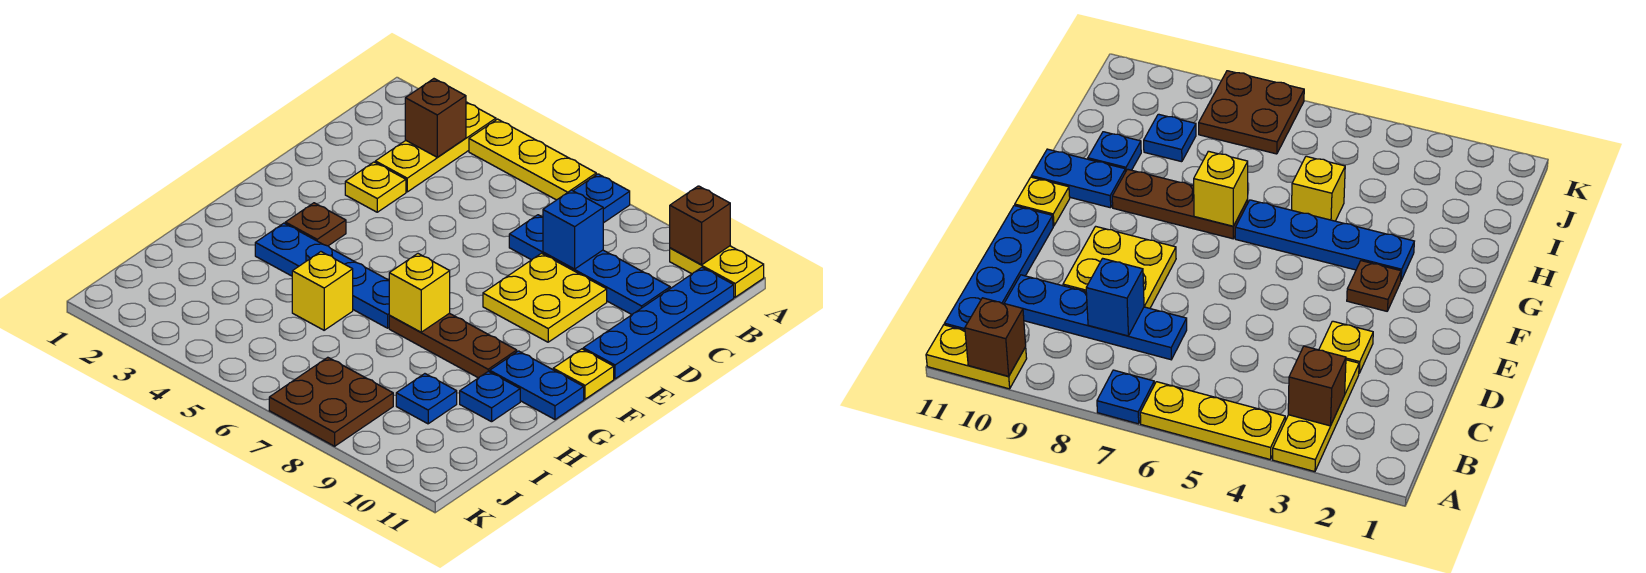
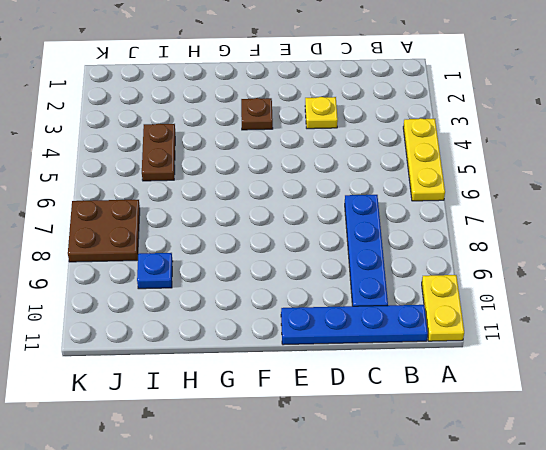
brown plate I4:I5 level 1 -> none
none -> yellow plate A3:C3 level 1
none -> blue plate A7 level 1
none -> yellow plate D8:E9 level 1

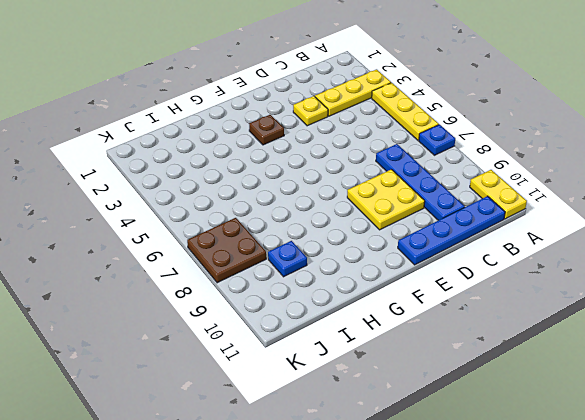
none -> yellow plate F11 level 1
none -> blue plate G3:G6 level 1
none -> brown plate G7:G9 level 1

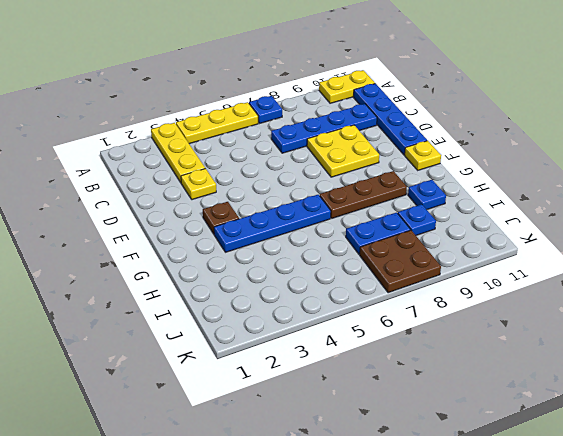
blue plate I7:I8 level 1 -> blue plate G10:G11 level 1
none -> yellow brick H5 level 1
none -> brown brick A10 level 2
none -> brown brick B3 level 2

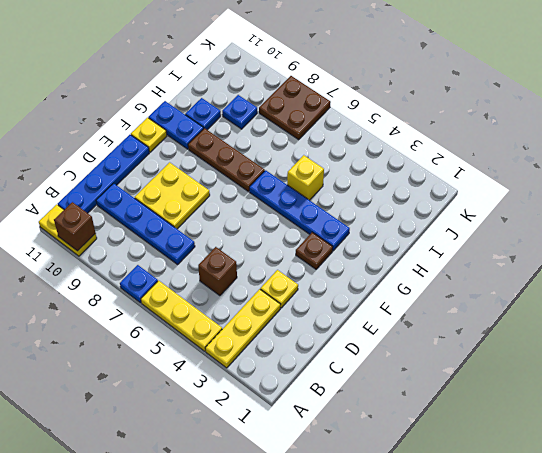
brown brick C5 level 1 -> brown brick B3 level 2
none -> blue brick C8 level 2
none -> yellow brick G7 level 2

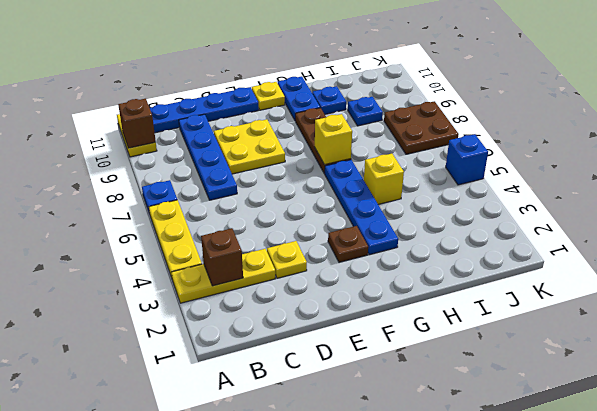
blue brick K5 level 1 -> blue brick C8 level 2

